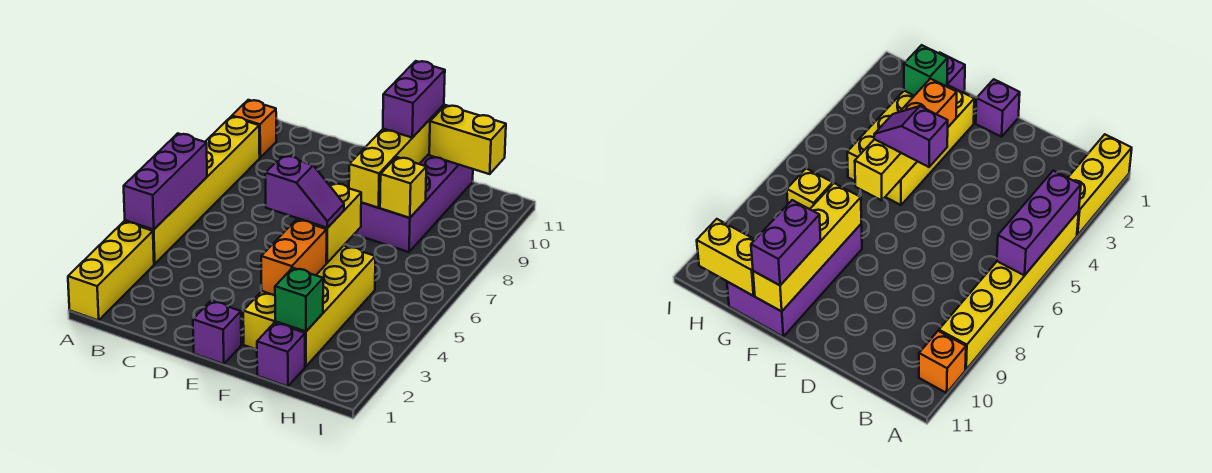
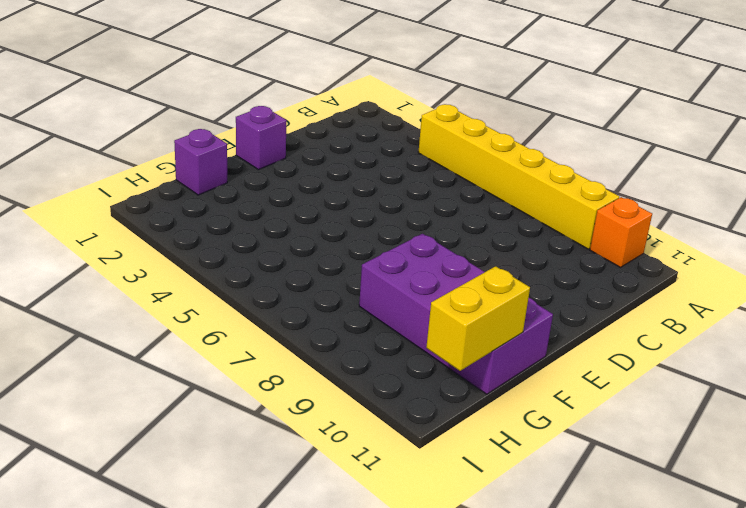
none -> yellow brick A1:A3 level 1
none -> yellow brick F2:G5 level 1
none -> purple brick A4:A6 level 2

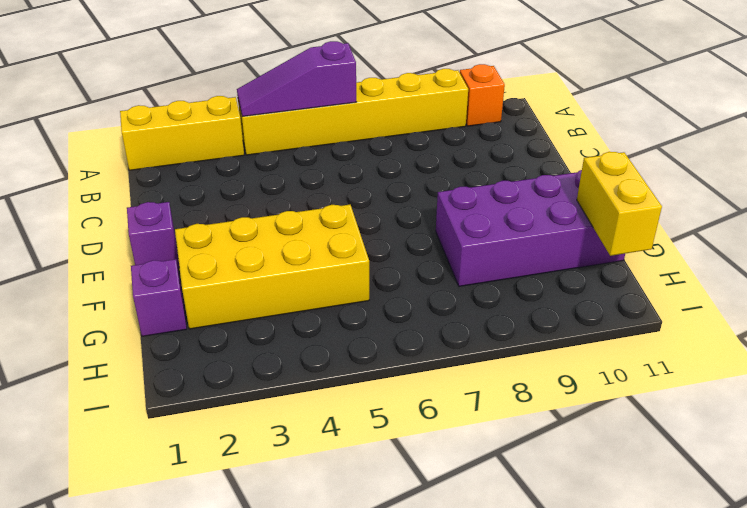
purple slope A4:A6 level 2 top 6 -> purple brick A4:A6 level 2
none -> orange brick F3:F4 level 2
none -> yellow brick F5:F6 level 2
none -> yellow brick F8:F11 level 2

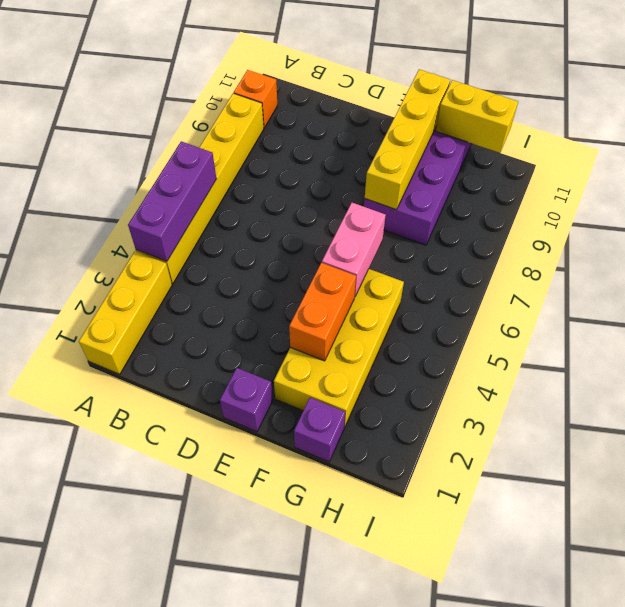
pink brick F5:F6 level 2 -> yellow brick F5:F6 level 2
none -> green brick G2 level 2
none -> yellow brick G8 level 2
none -> purple slope E5:F5 level 3 top E

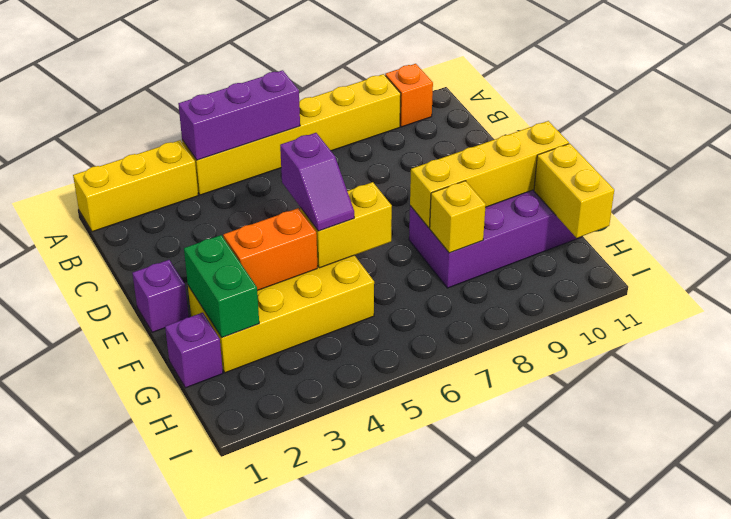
green brick F2:G2 level 2 -> green brick G2 level 2
none -> purple brick F10:F11 level 3

